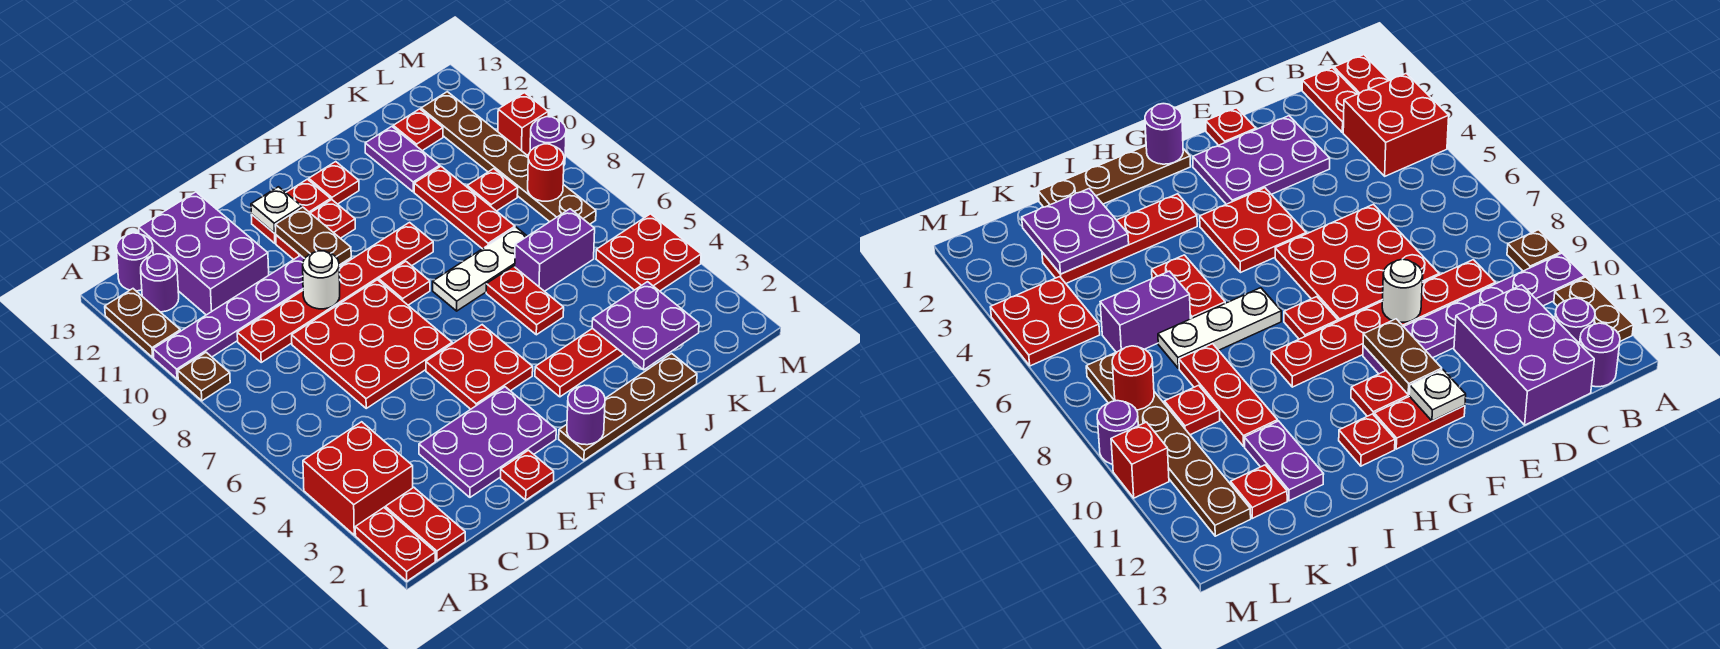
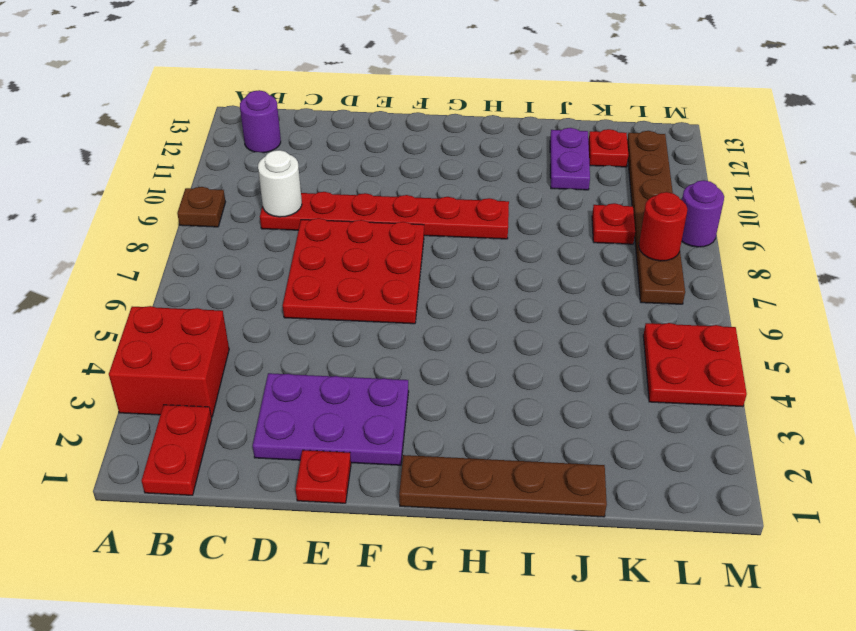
white round brick C9 level 2 -> white round brick E9 level 2
none -> red plate A1:A2 level 1
none -> purple plate A10:F10 level 1
none -> brown plate A11:A12 level 1
none -> purple round brick B13 level 1

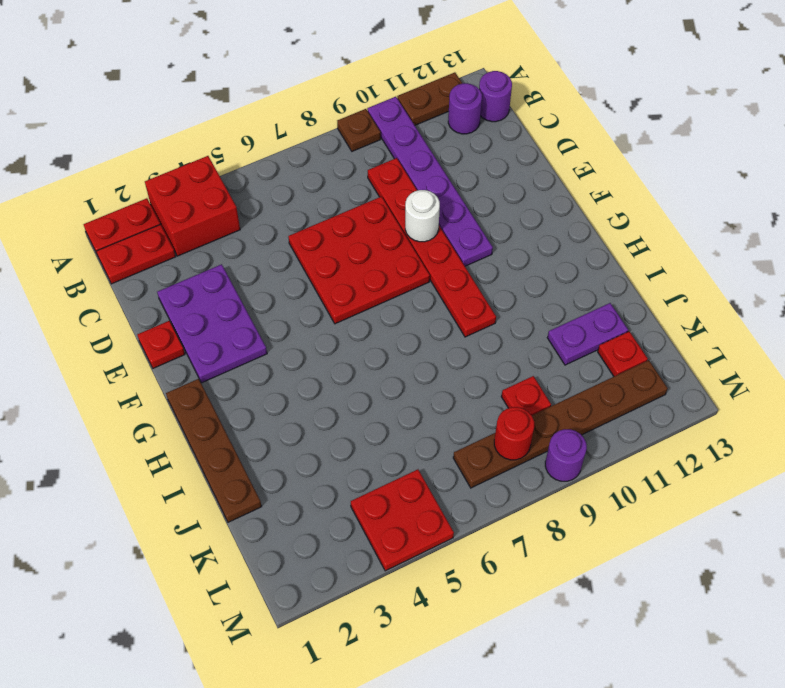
none -> purple brick C11:D13 level 1
none -> red plate F4:G5 level 1
none -> red plate F11:G11 level 1
none -> red plate F12:G12 level 1

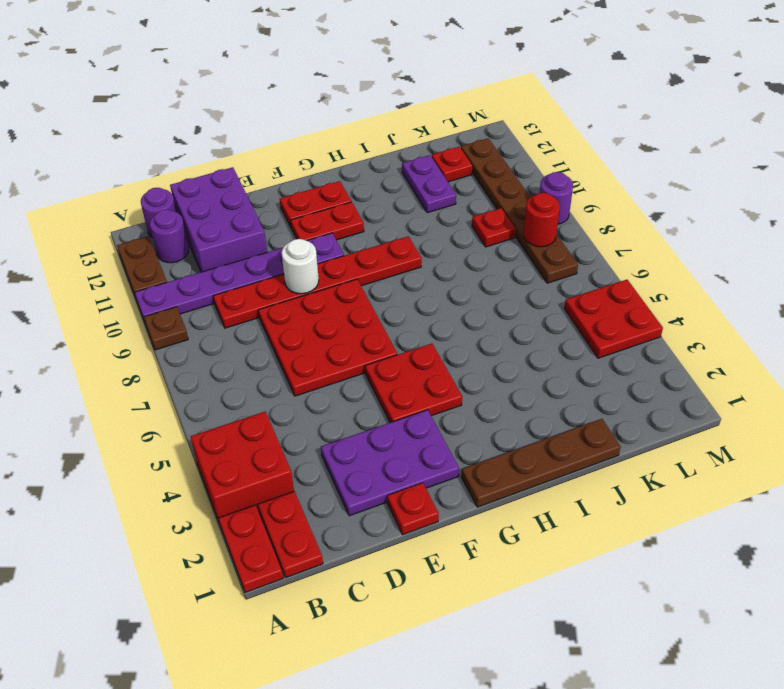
none -> red plate G8 level 1
none -> red plate H3:K3 level 1
none -> white plate H7:J7 level 1
none -> red plate H12 level 1

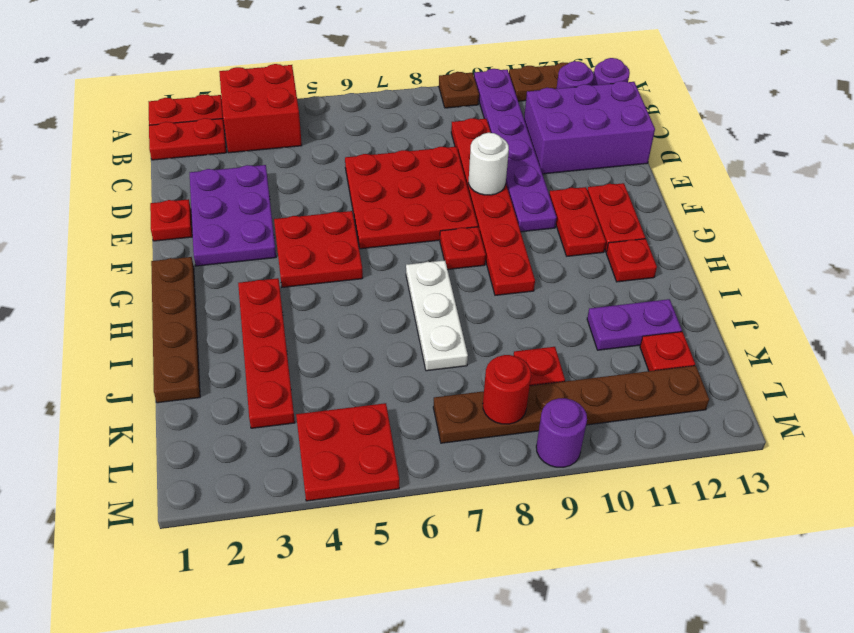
none -> red plate I5:I6 level 1
none -> purple brick J6:K6 level 1
none -> red plate J8:J10 level 1
none -> red brick M10 level 1

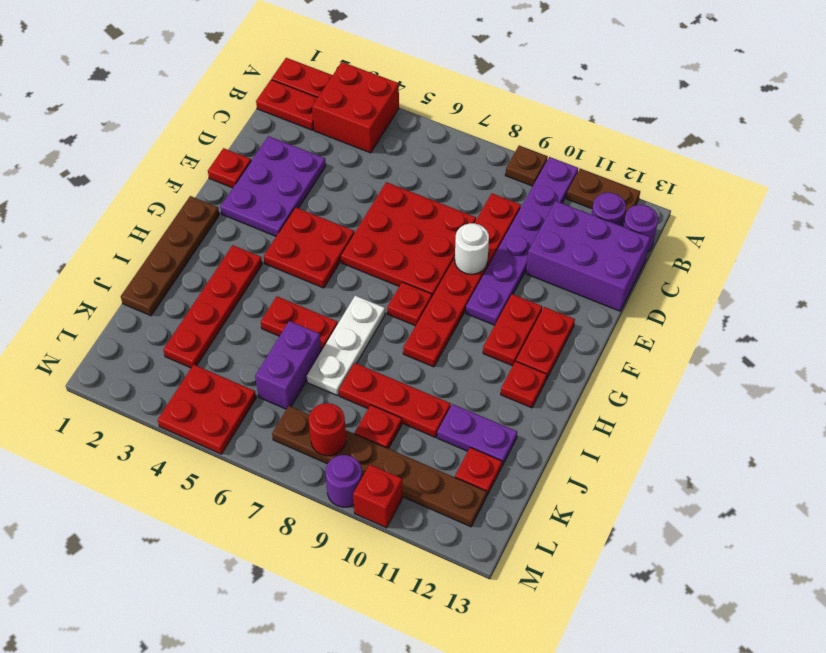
none -> brown plate F10:F11 level 2
none -> white plate F12 level 2
none -> purple round brick G1 level 2
none -> purple plate J2:K3 level 2

